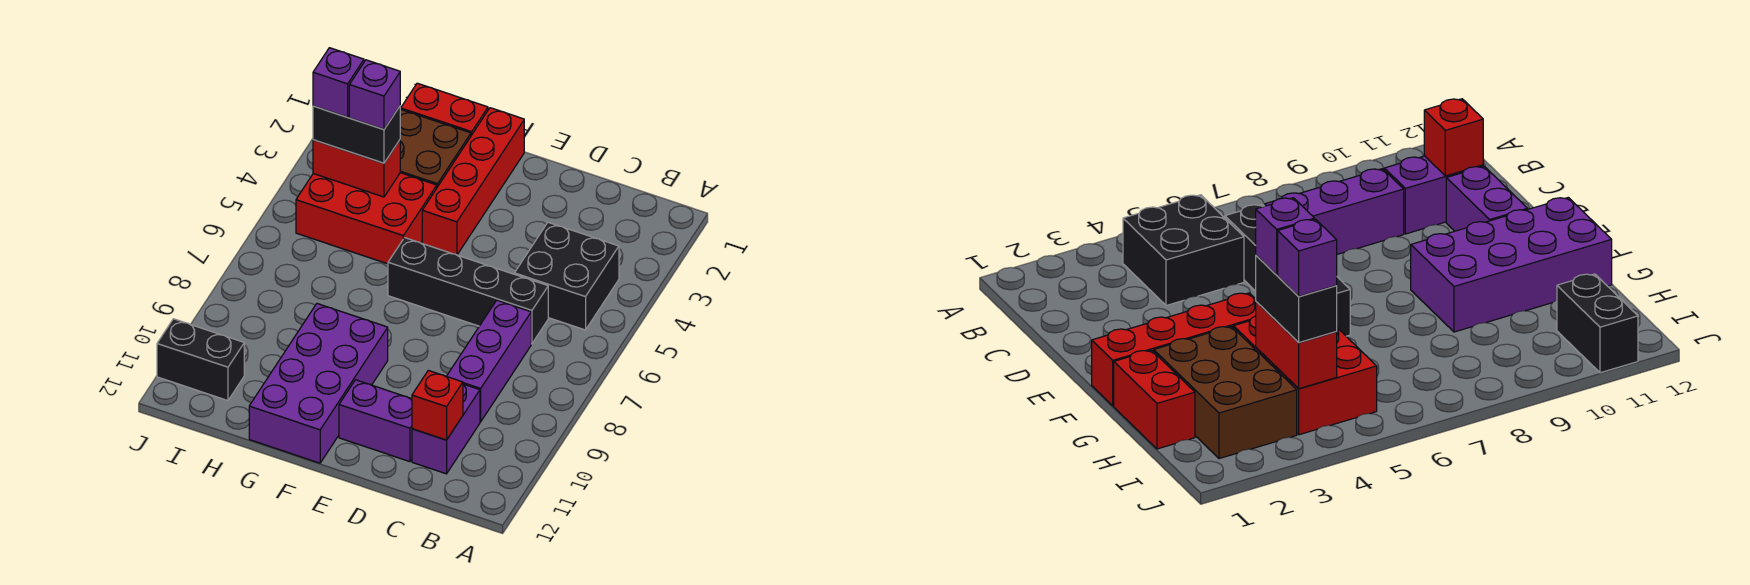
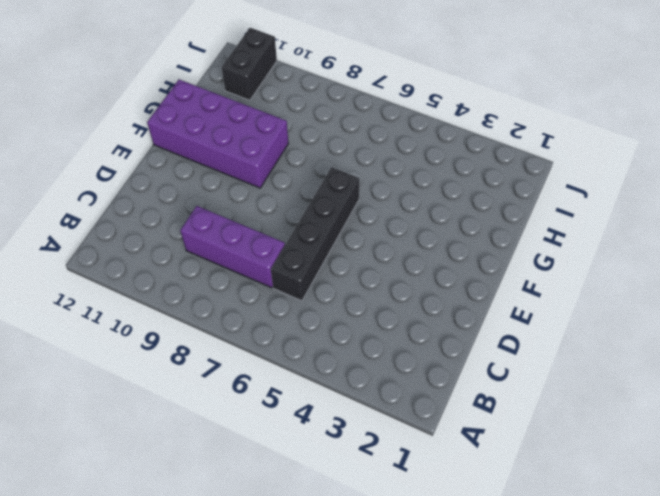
none -> black brick B4:C5 level 1
none -> purple brick C10:C11 level 1
none -> purple brick D11:E11 level 1

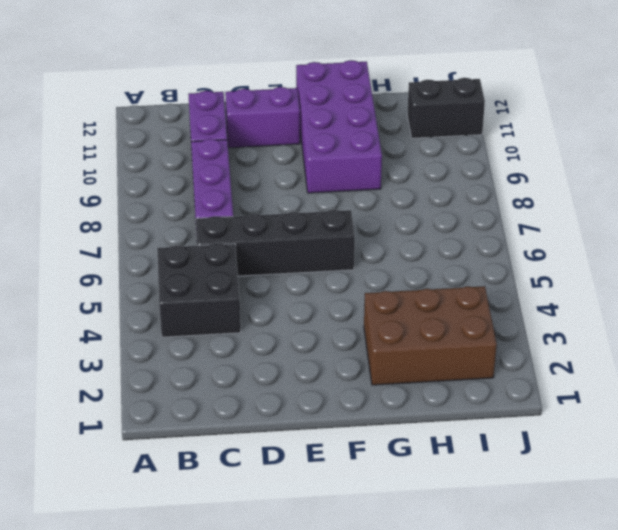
none -> red brick F1:F4 level 1
none -> red brick G1:H1 level 1
none -> red brick G4:I5 level 1

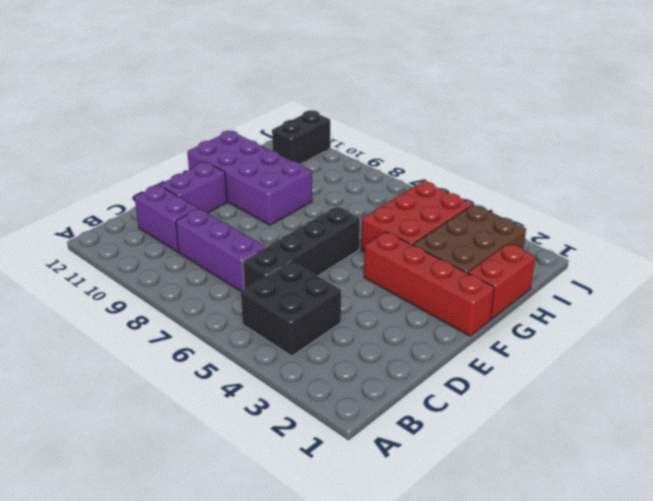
none -> red brick C11 level 2
none -> red brick H4:I4 level 2
none -> black brick H4:I4 level 3

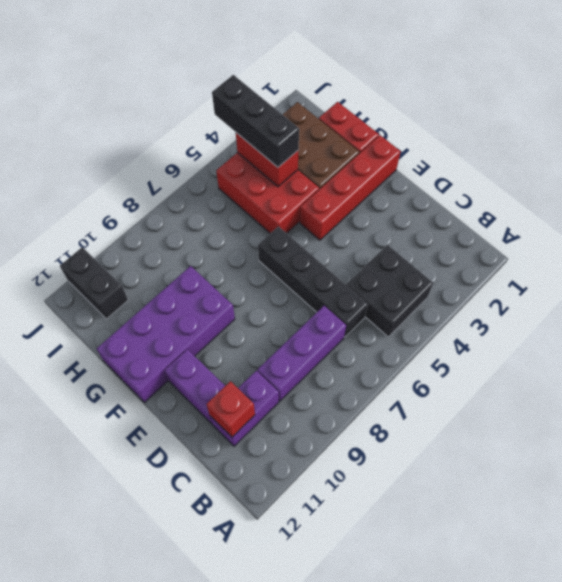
black brick H4:J4 level 3 -> black brick H4:I4 level 3
none -> purple brick H4 level 4
none -> purple brick I4 level 4

